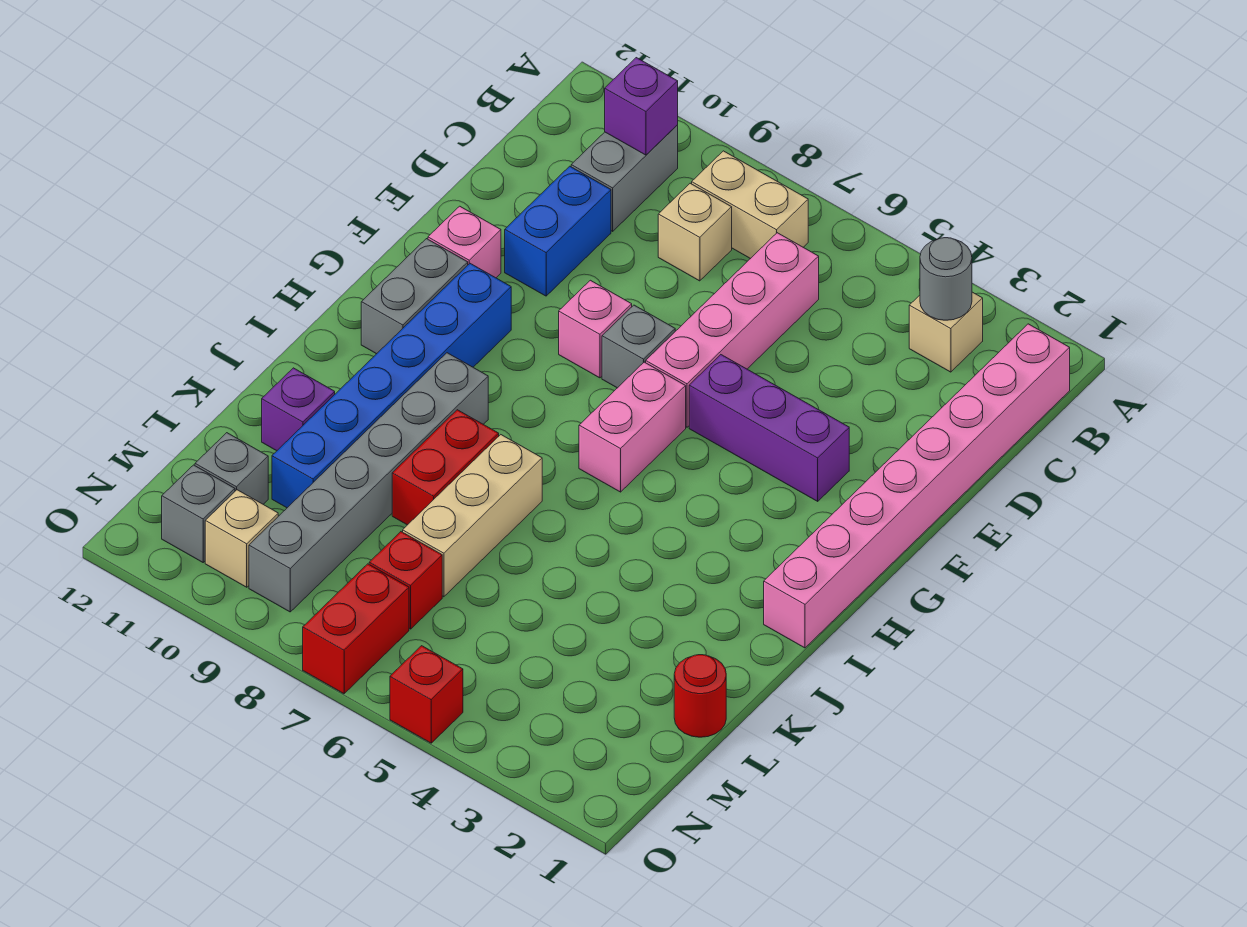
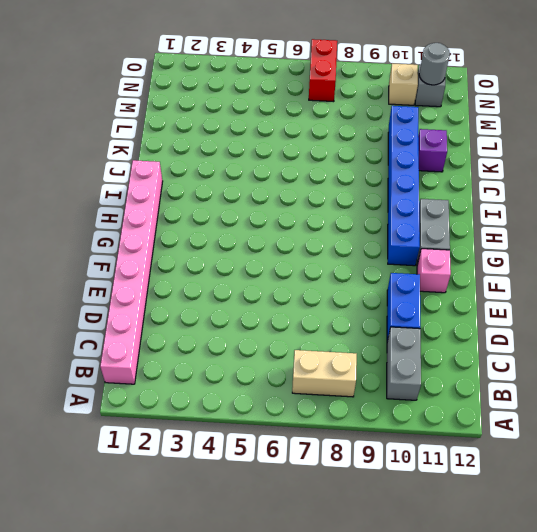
grey round brick N11 level 2 -> grey round brick B3 level 2
none -> tan brick B3 level 1
none -> pink brick C6:F6 level 1
none -> tan brick C8 level 1

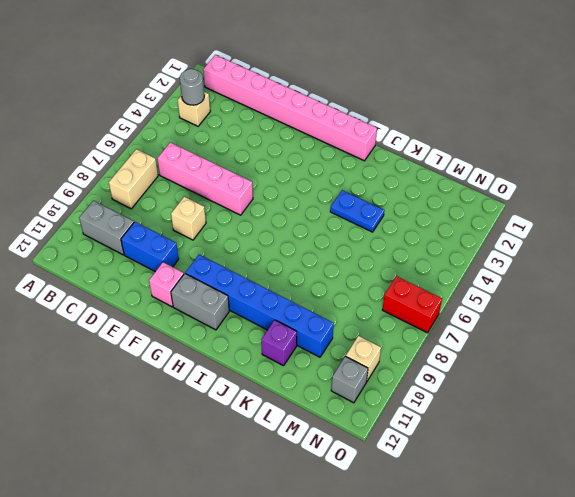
tan brick E8 level 1 -> tan brick C8 level 1
blue plate J4:K4 level 1 -> none
none -> purple brick F3:F5 level 1
none -> grey brick F7 level 1
none -> pink brick F8 level 1

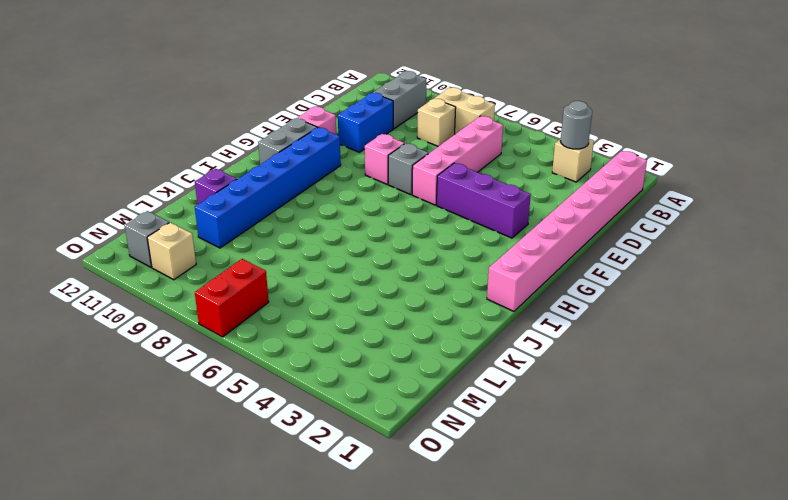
none -> pink brick G6:H6 level 1
none -> grey brick I9:N9 level 1
none -> tan brick J7:L7 level 1

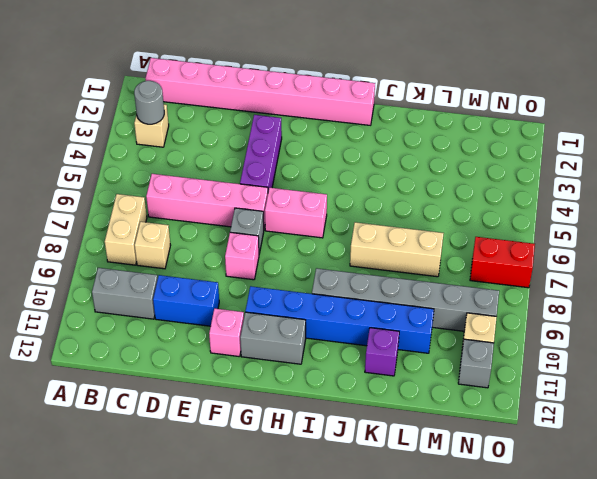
none -> red brick J8:K8 level 1
none -> red round brick L1 level 1
none -> red brick M7 level 1

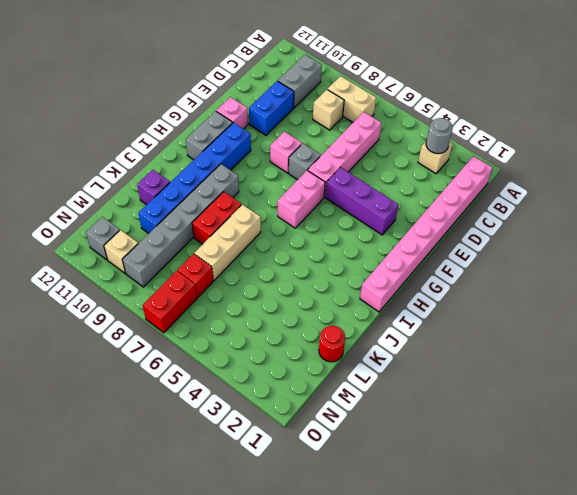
none -> grey brick M11 level 1
none -> red brick O5 level 1
none -> purple brick B10 level 2

